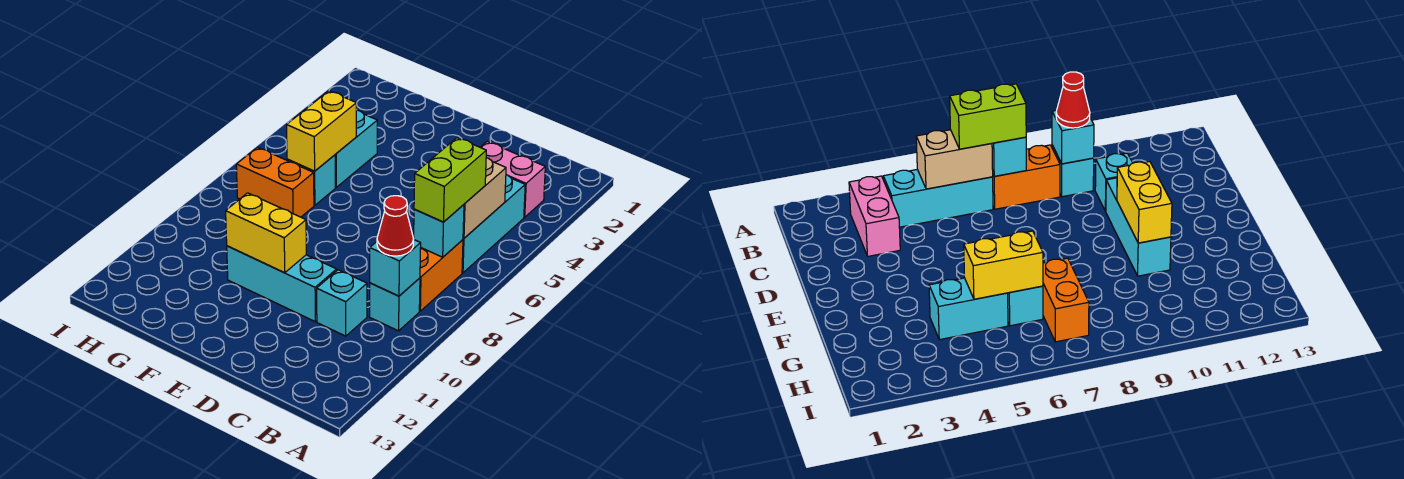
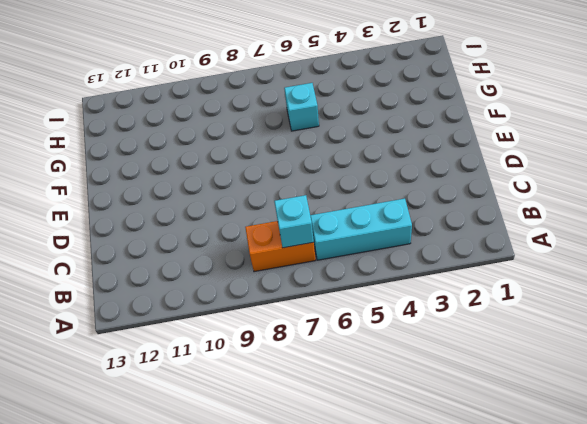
none -> pink brick B3:C3 level 1
none -> cyan brick B9 level 1
none -> cyan brick C10 level 1

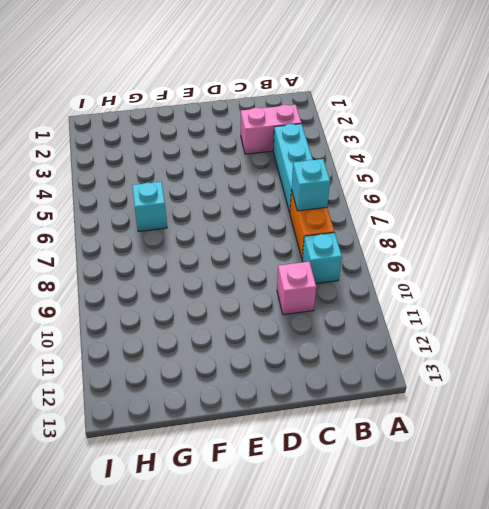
pink brick C10 level 1 -> cyan brick C10 level 1
none -> cyan brick D10:F10 level 1
none -> cyan brick G4:G5 level 1
none -> orange brick G7:H7 level 1

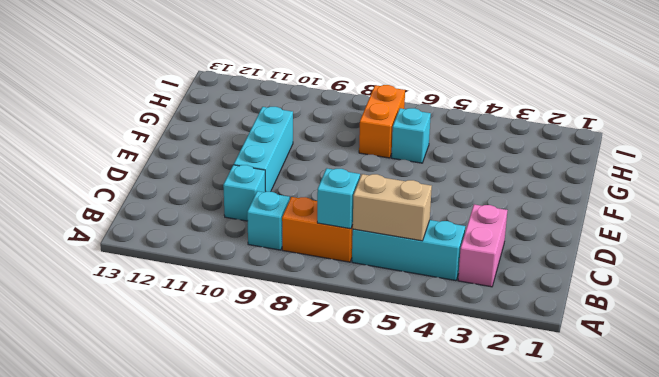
none -> cyan brick G4:G5 level 1
none -> cyan brick B9 level 2
none -> yellow brick E10:F10 level 2

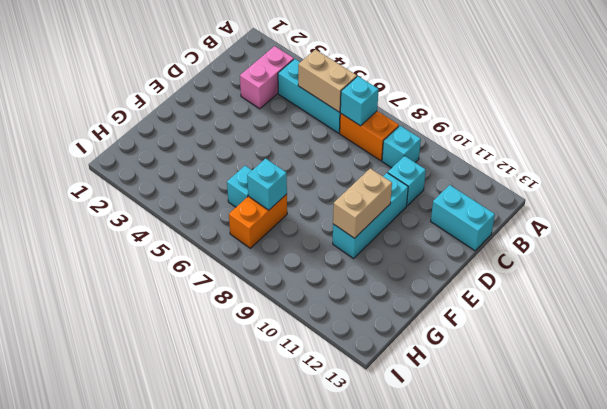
cyan brick C12:C13 level 1 -> cyan brick G4:G5 level 1
tan brick E10:F10 level 2 -> yellow brick E10:F10 level 2
cyan brick G7 level 2 -> cyan brick B9 level 2
none -> yellow brick G5:G6 level 2
none -> lime brick B6:B7 level 3
none -> red cone B9 level 3

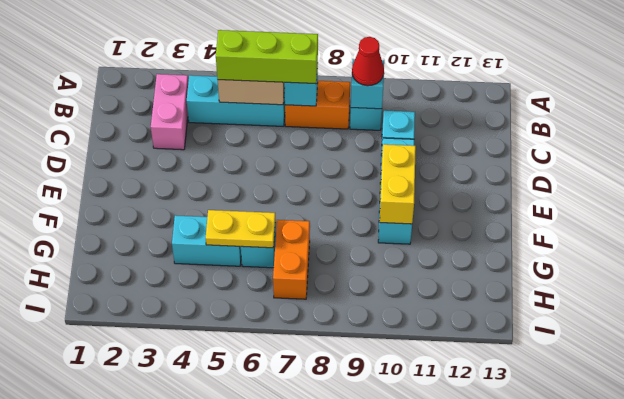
lime brick B5:B7 level 3 -> lime brick B6:B7 level 3
yellow plate G5:G6 level 2 -> yellow brick G5:G6 level 2

